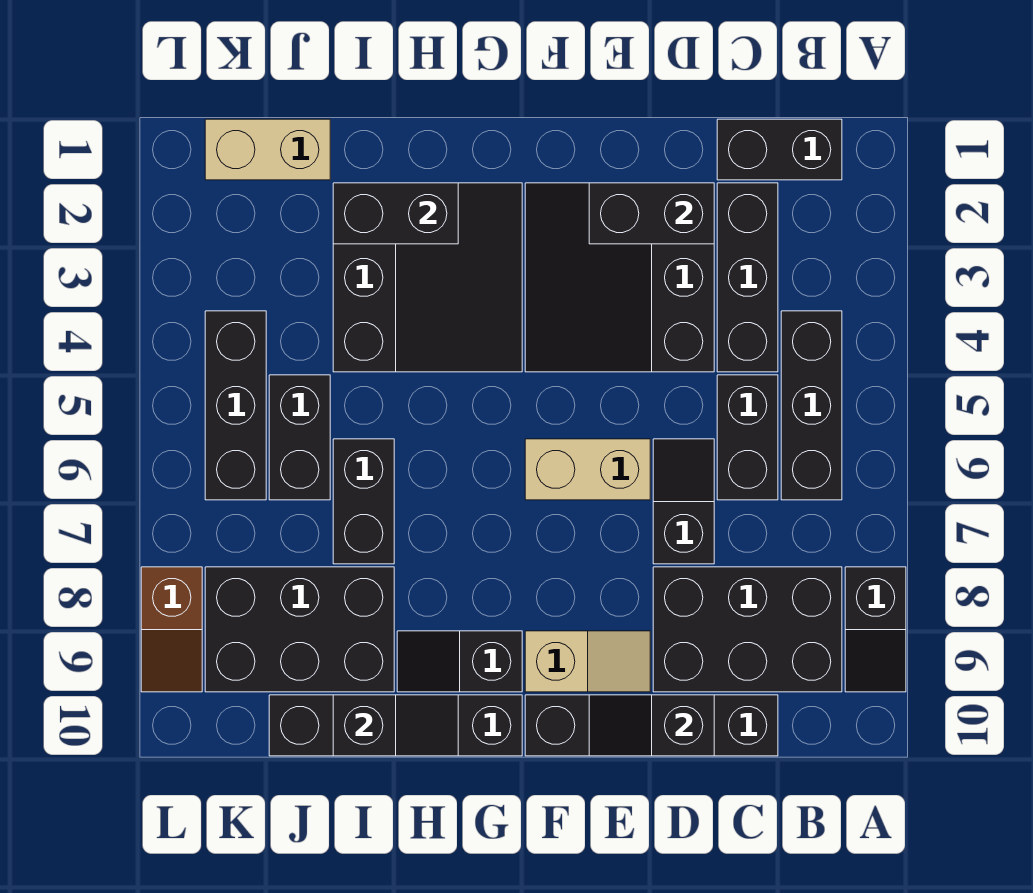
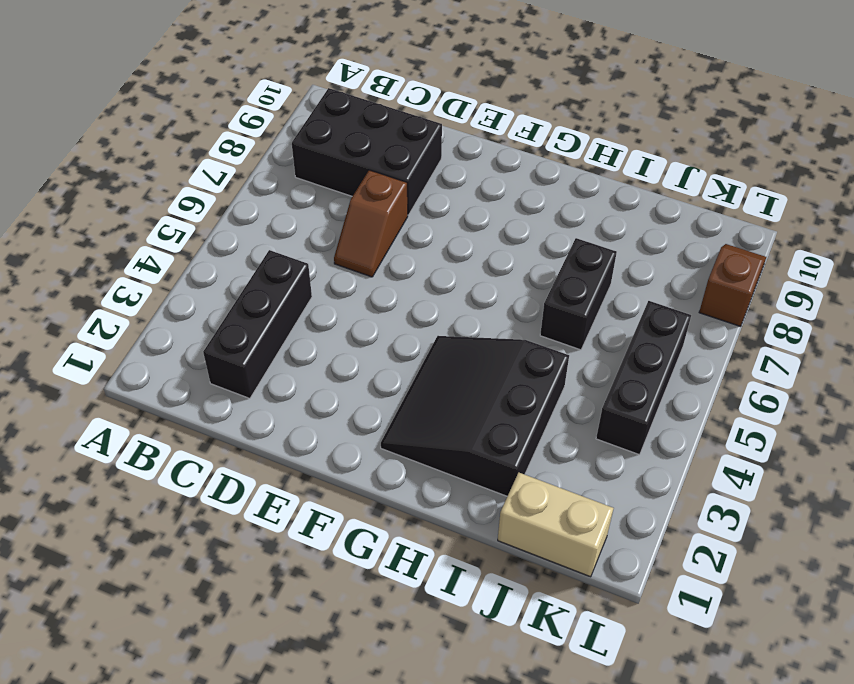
brown slope D6:D7 level 1 top 7 -> black slope D6:D7 level 1 top 7
none -> black slope A8:A9 level 1 top 8
none -> black brick B1:C1 level 1
none -> black brick B4:B6 level 1

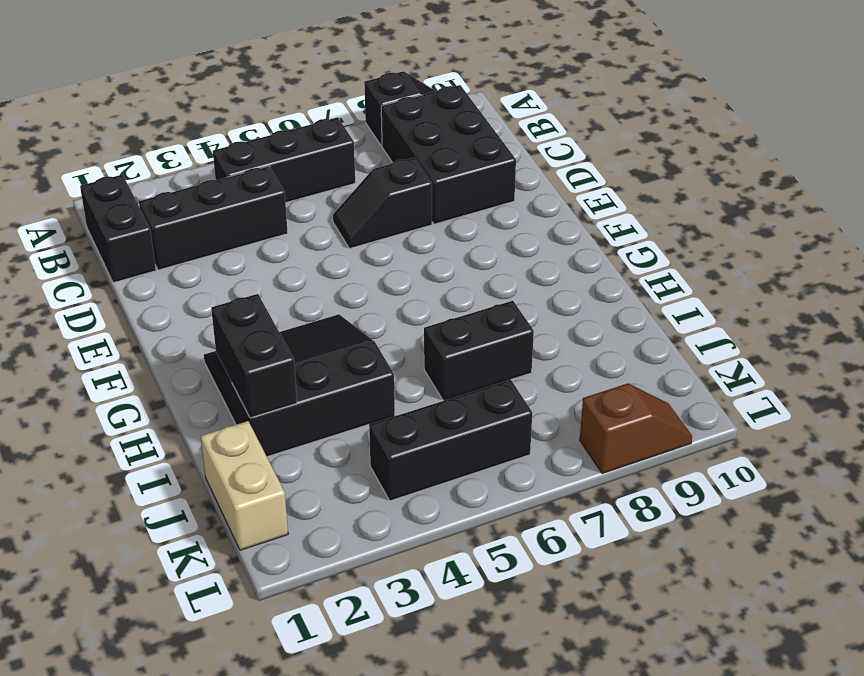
none -> black brick C5:C6 level 1
none -> black brick C10:F10 level 1
none -> black slope D2:F4 level 1 top D

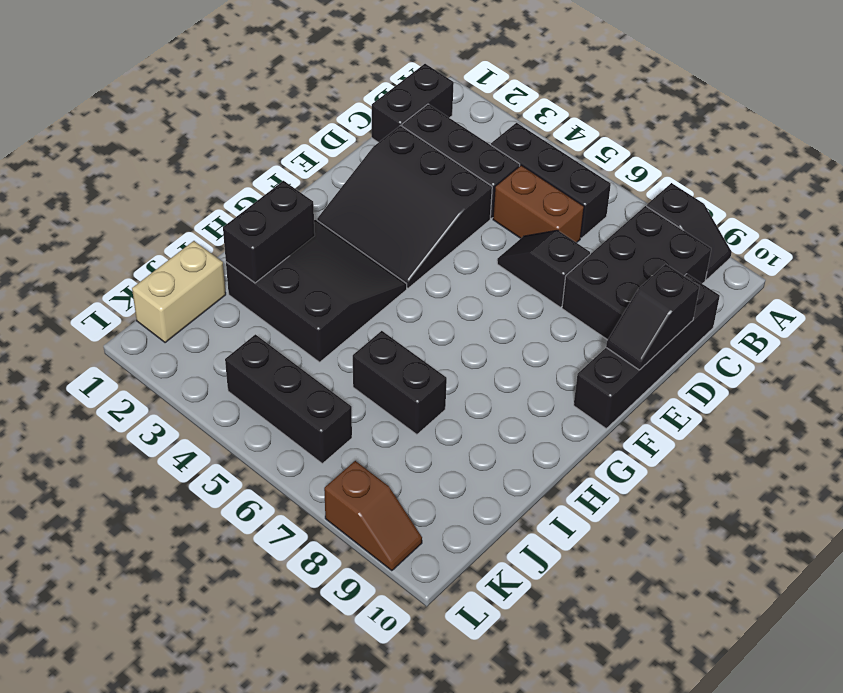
brown brick C5:C6 level 1 -> black brick C5:C6 level 1
none -> tan brick E6:F6 level 1
none -> tan slope E9:F9 level 1 top F
none -> black slope G9:H9 level 1 top G

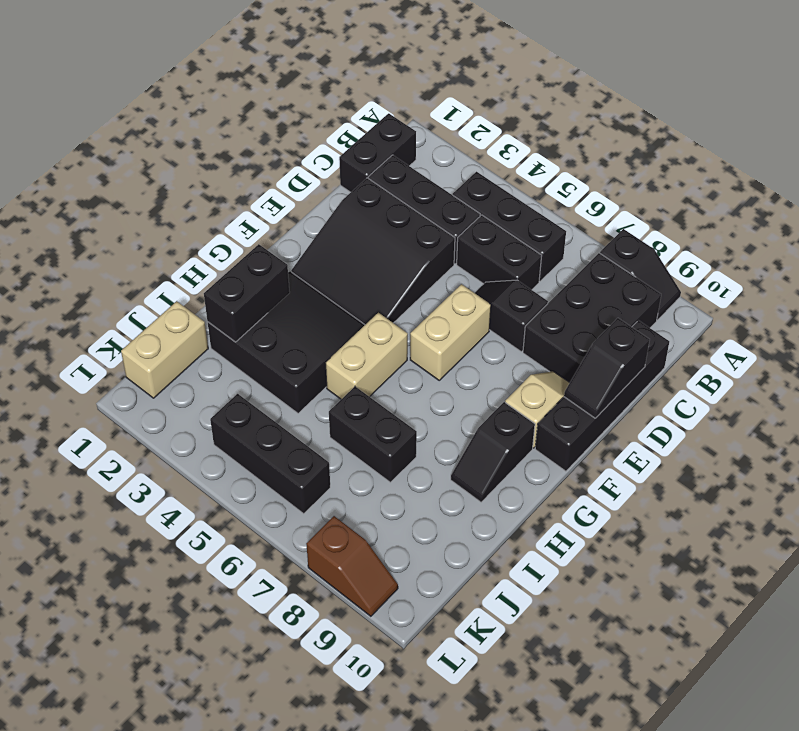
tan brick G5:H5 level 1 -> none
none -> black brick G10:J10 level 1
none -> black brick I8:K9 level 1
none -> black brick J5:J6 level 1

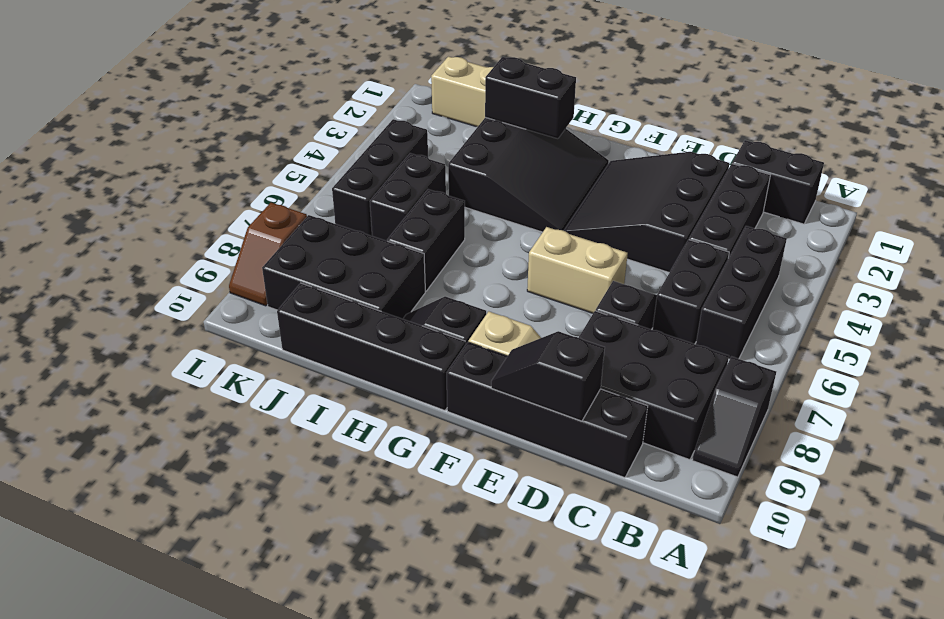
none -> black brick D2:E2 level 2
none -> black slope H10:I10 level 2 top I

